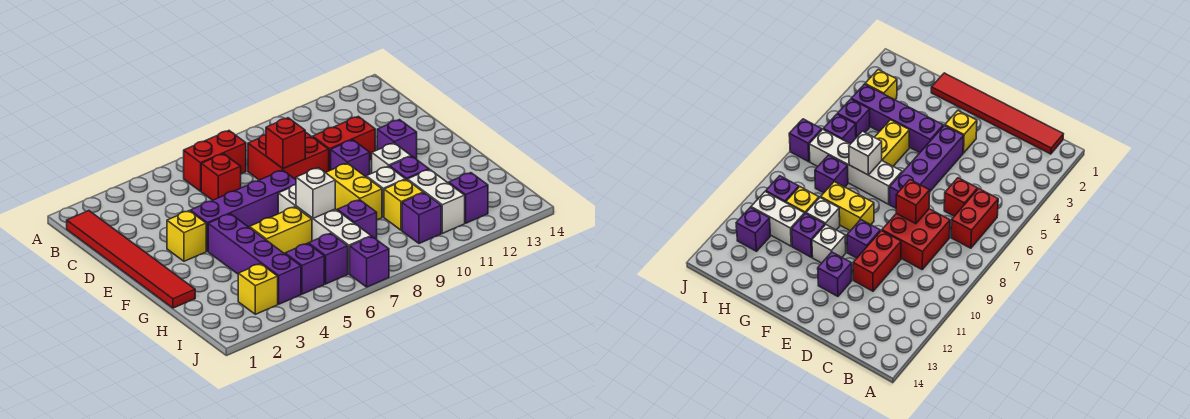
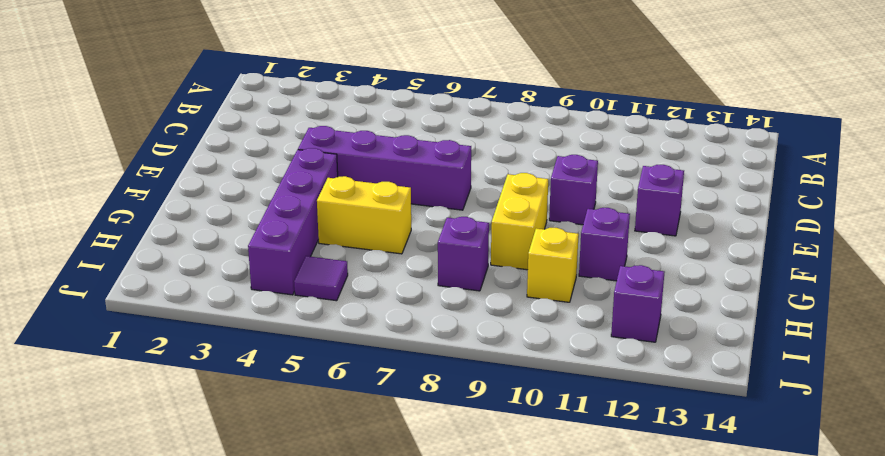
purple tile I5 level 1 -> purple brick I5 level 1
none -> red tile B1:G1 level 1
none -> red brick B6:B7 level 1
none -> red brick C6 level 1

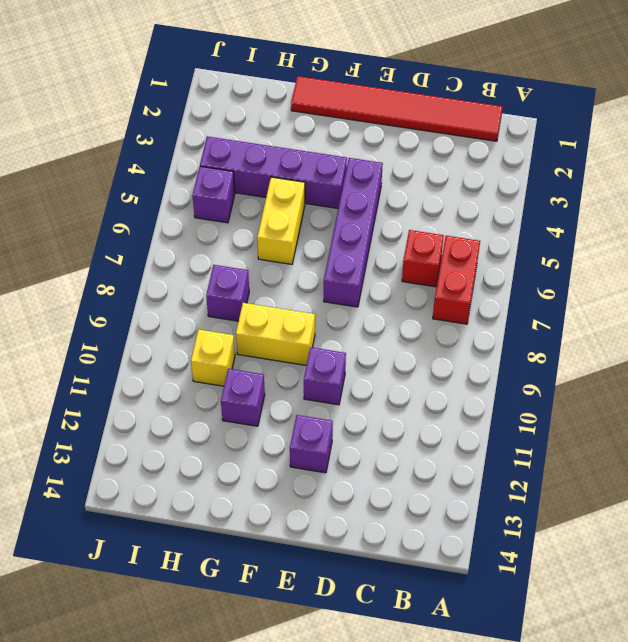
none -> red brick C8:D9 level 1
none -> red brick D10:D11 level 1
none -> yellow brick E3 level 1

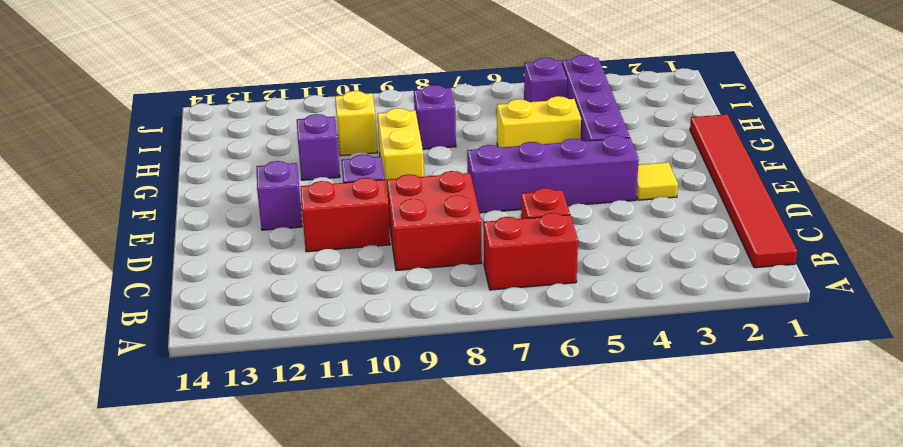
yellow tile E3 level 1 -> yellow brick E3 level 1
none -> white brick F7:I7 level 1
none -> white brick F11 level 1
none -> white brick G10 level 1

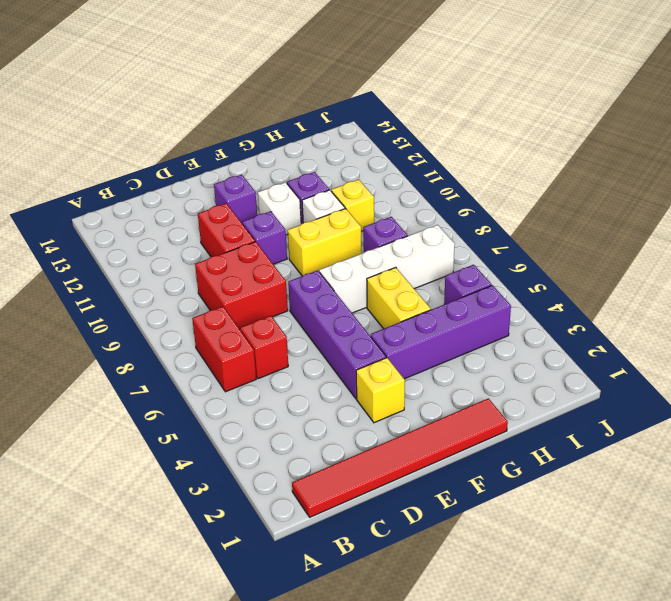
none -> white brick H11:I11 level 1
none -> yellow brick I3 level 1
none -> purple brick I6 level 1

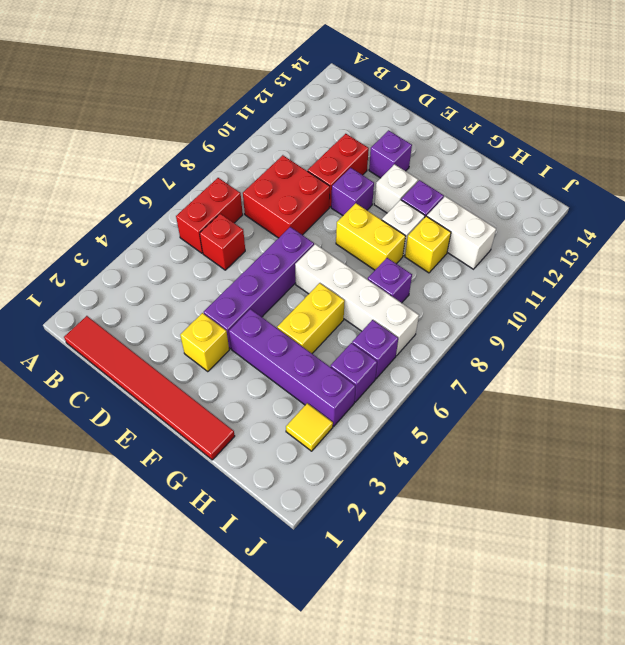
yellow tile I3 level 1 -> yellow brick I3 level 1
none -> purple brick I10 level 1
none -> purple brick I12 level 1
none -> purple brick J7 level 1

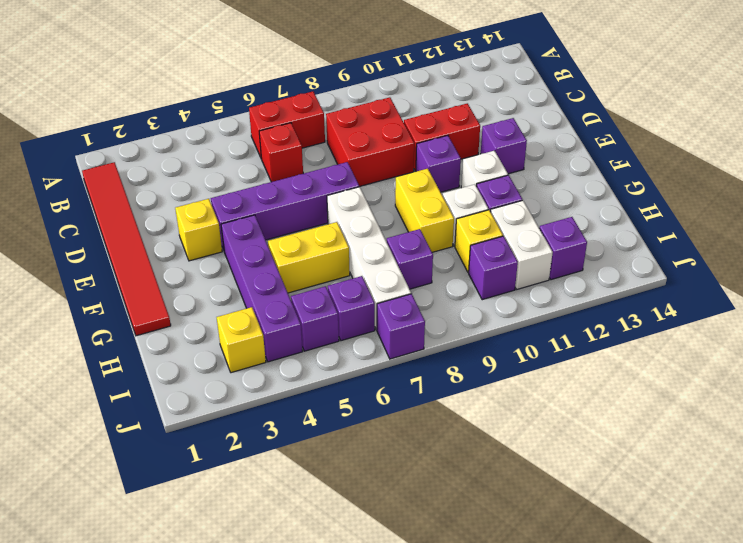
none -> red brick D8 level 2
none -> white brick G7 level 2

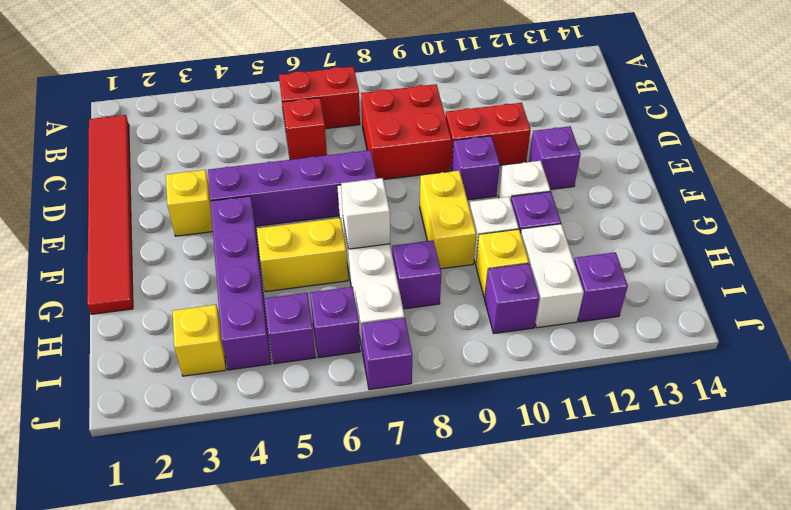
none -> red brick D8 level 2

